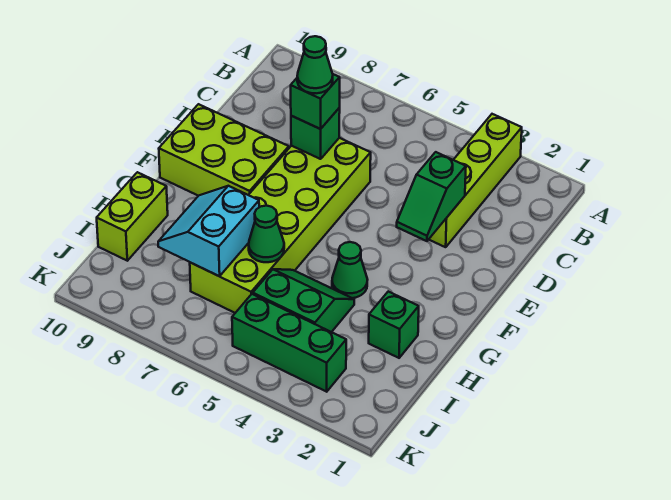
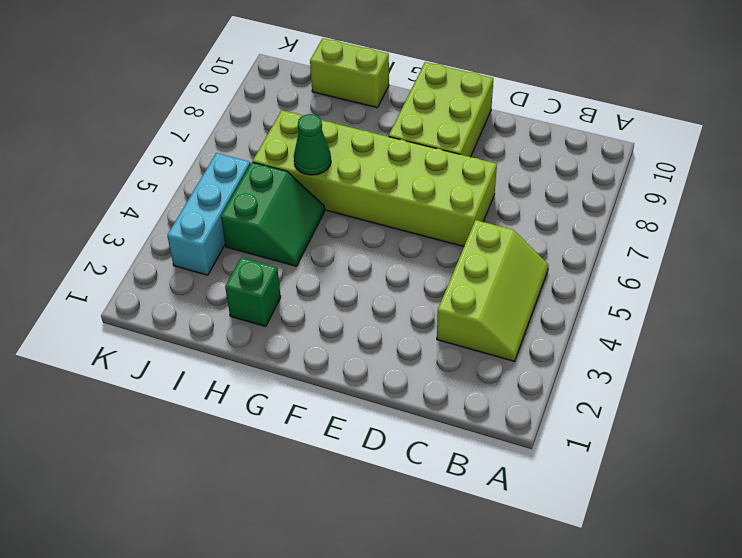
lime slope B3:C5 level 1 top C -> lime brick A3:D3 level 1
cyan brick J3:J5 level 1 -> green brick J3:J5 level 1
none -> green cone G4 level 1
none -> green slope D3:E3 level 2 top D
none -> green brick D7 level 2

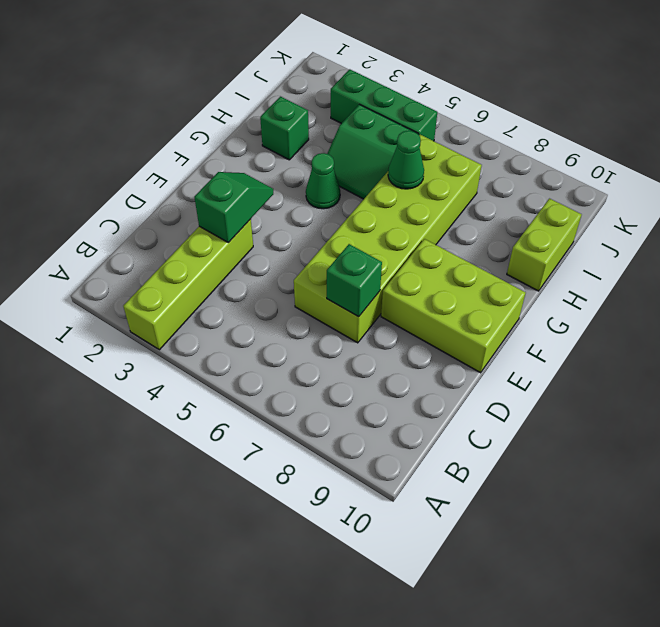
none -> cyan slope H7:I8 level 2 top 7
none -> green brick D7 level 3
none -> green cone D7 level 4

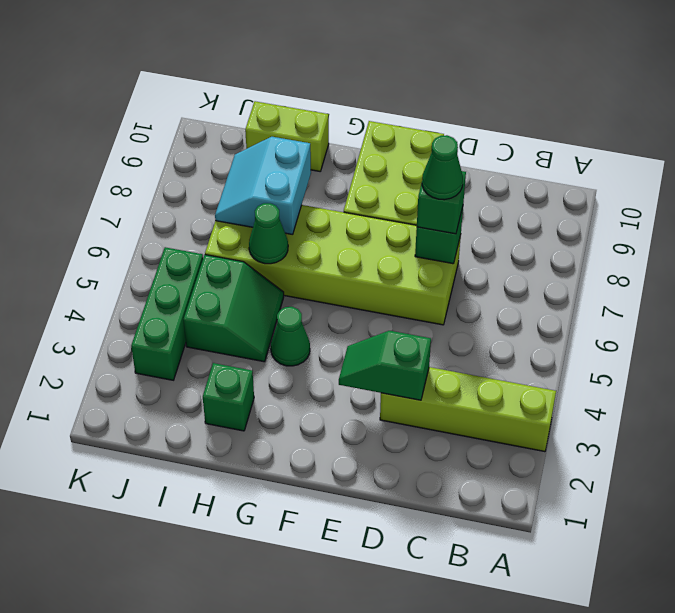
cyan slope H7:I8 level 2 top H -> cyan slope H7:I8 level 2 top 7

